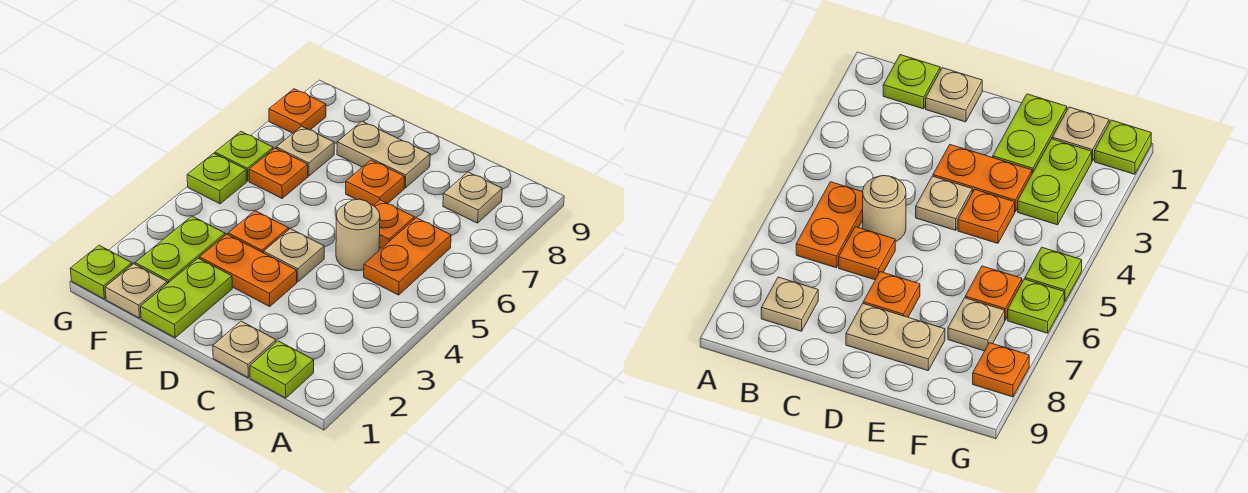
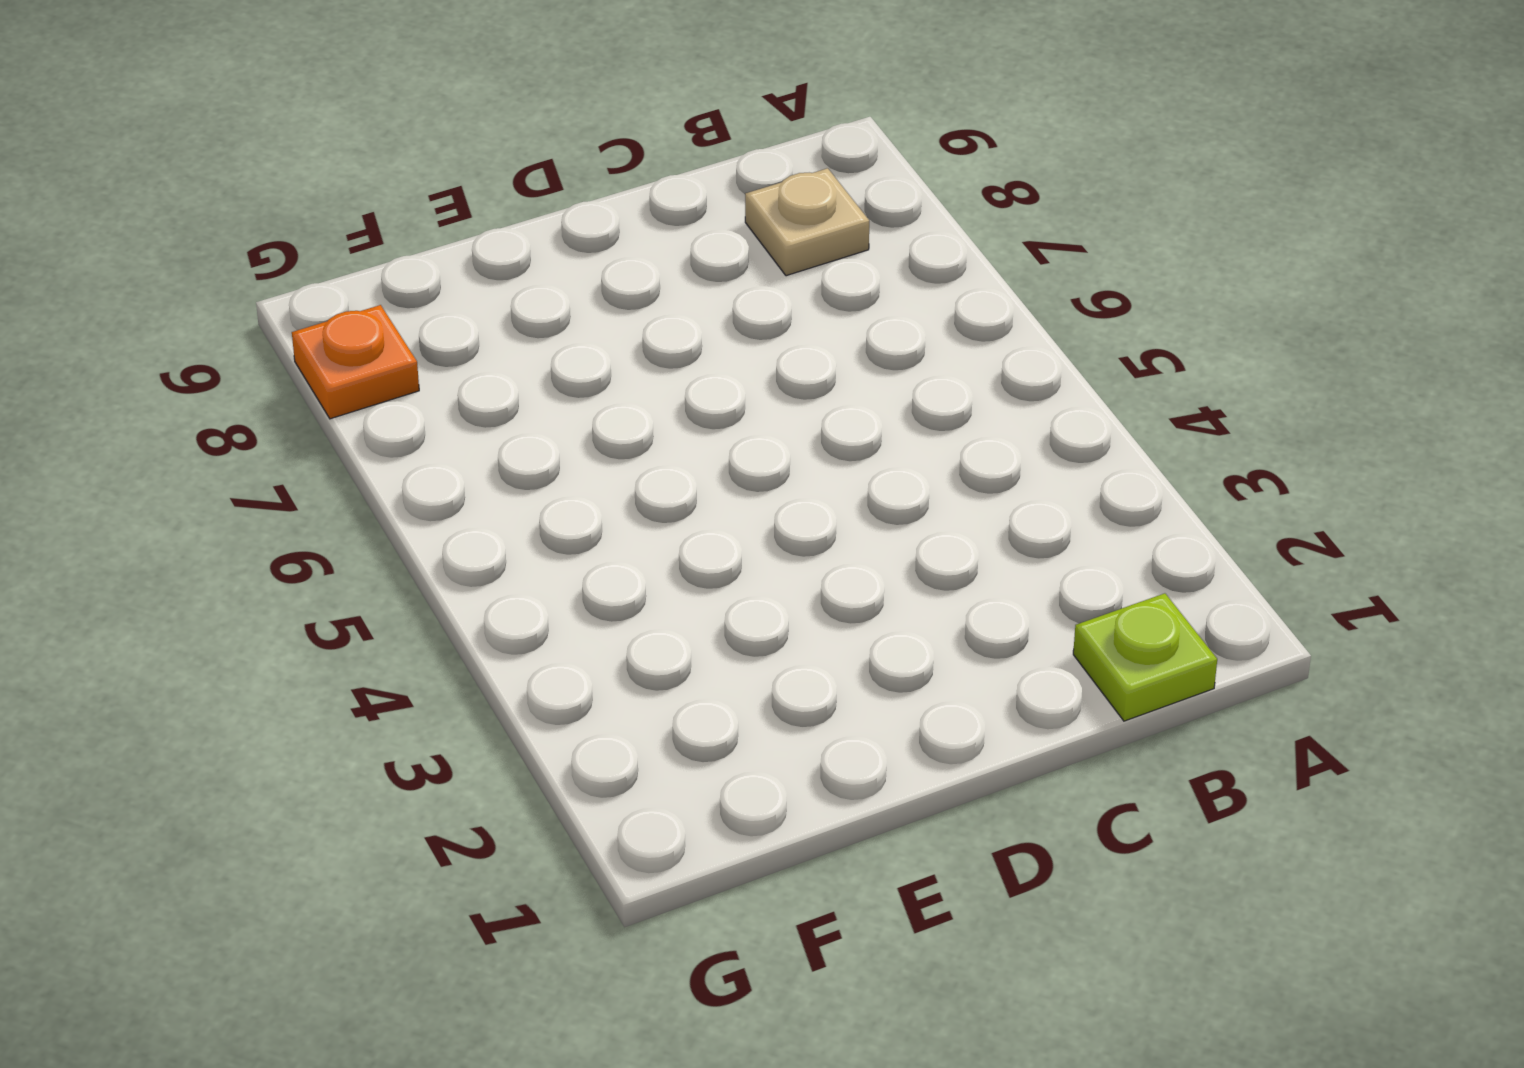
none -> orange plate B5:B6 level 1
none -> tan plate C1 level 1
none -> tan round brick C5 level 1

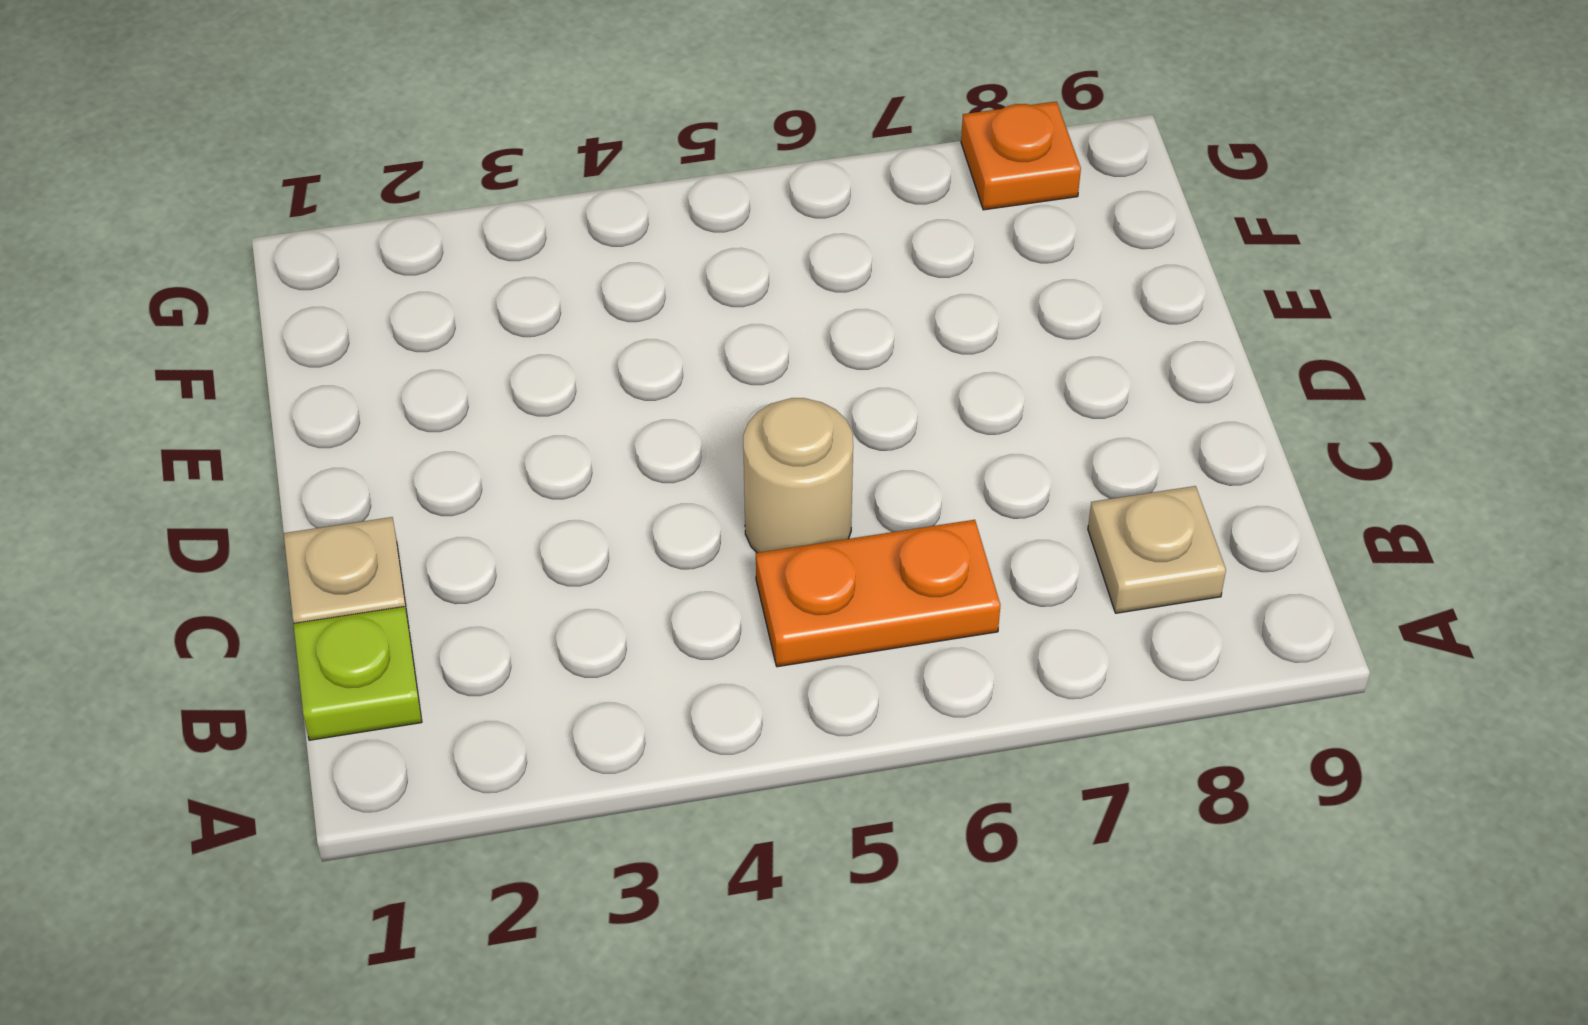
none -> orange plate C6 level 1
none -> orange plate D3:E3 level 1
none -> tan plate D4 level 1

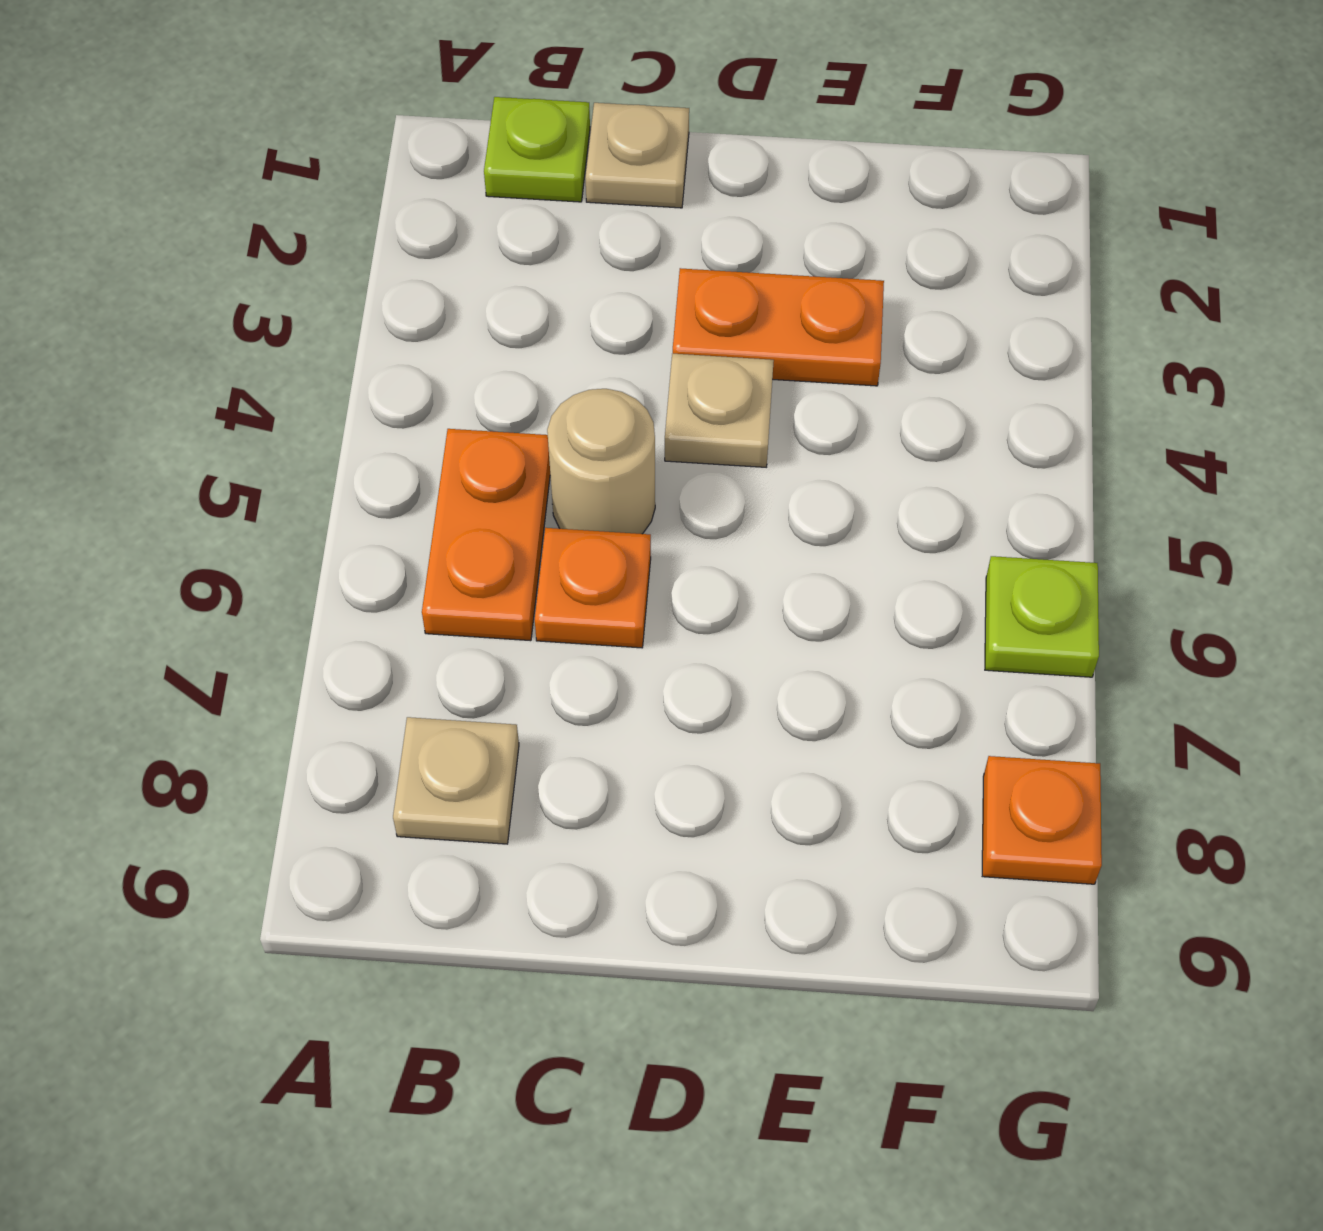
none -> orange plate D7 level 1
none -> tan plate D8:E8 level 1
none -> lime plate E1:E2 level 1

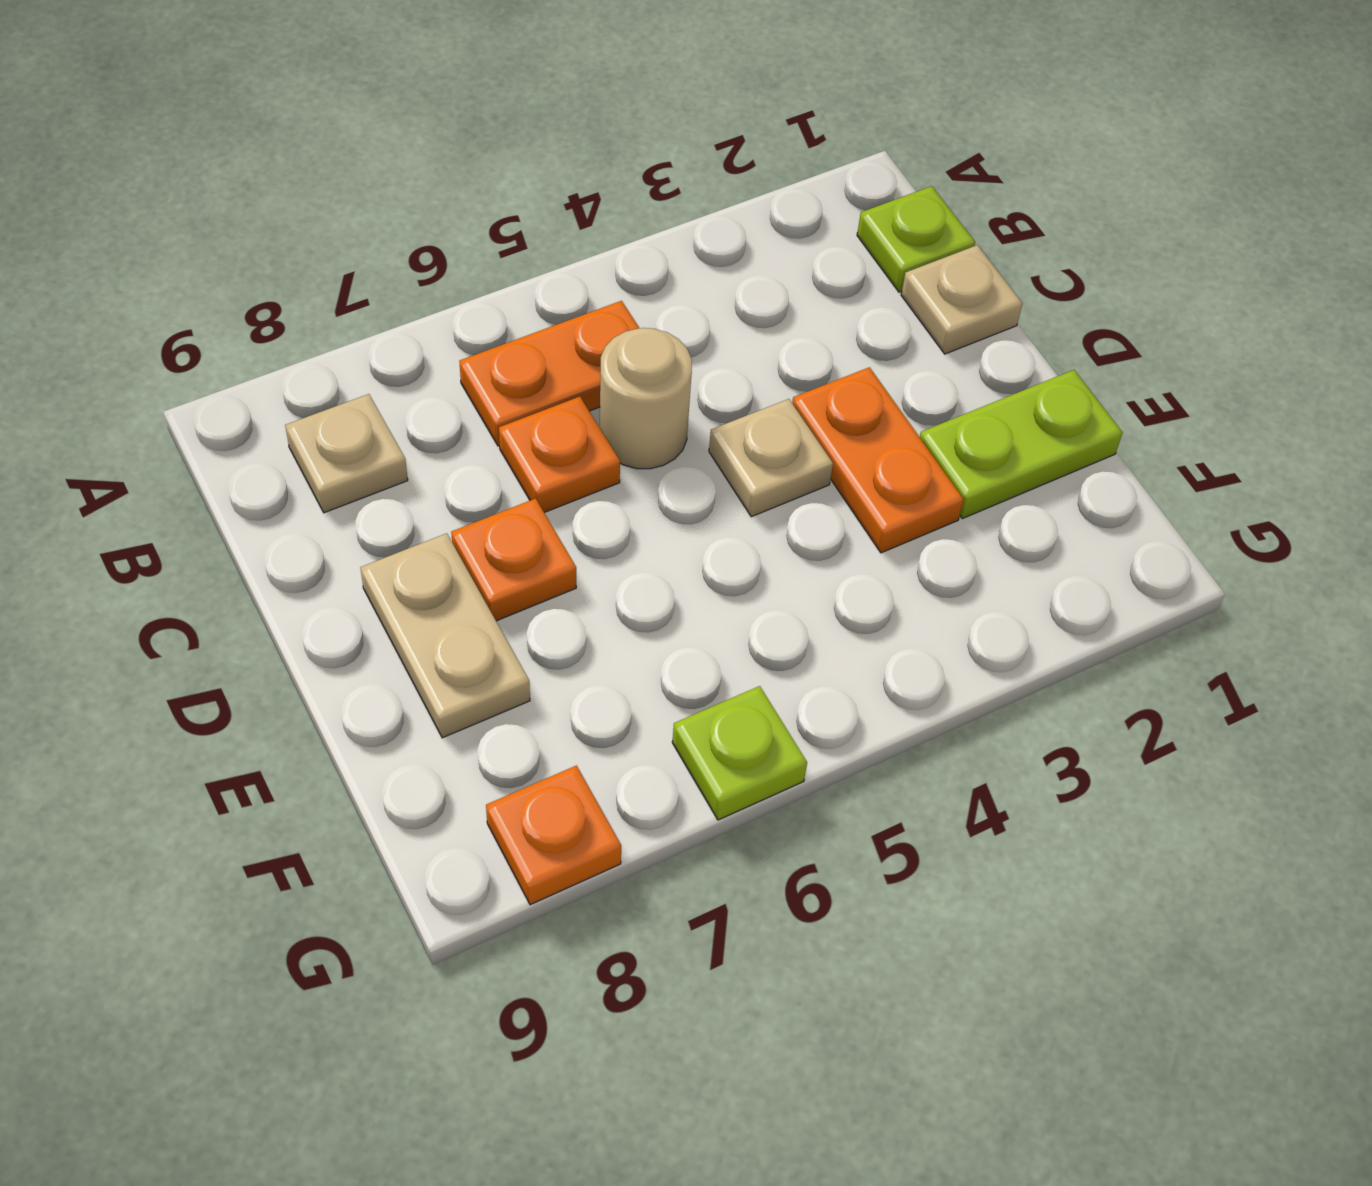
none -> orange plate E4 level 1
none -> tan plate F1 level 1
none -> lime plate F2:F3 level 1

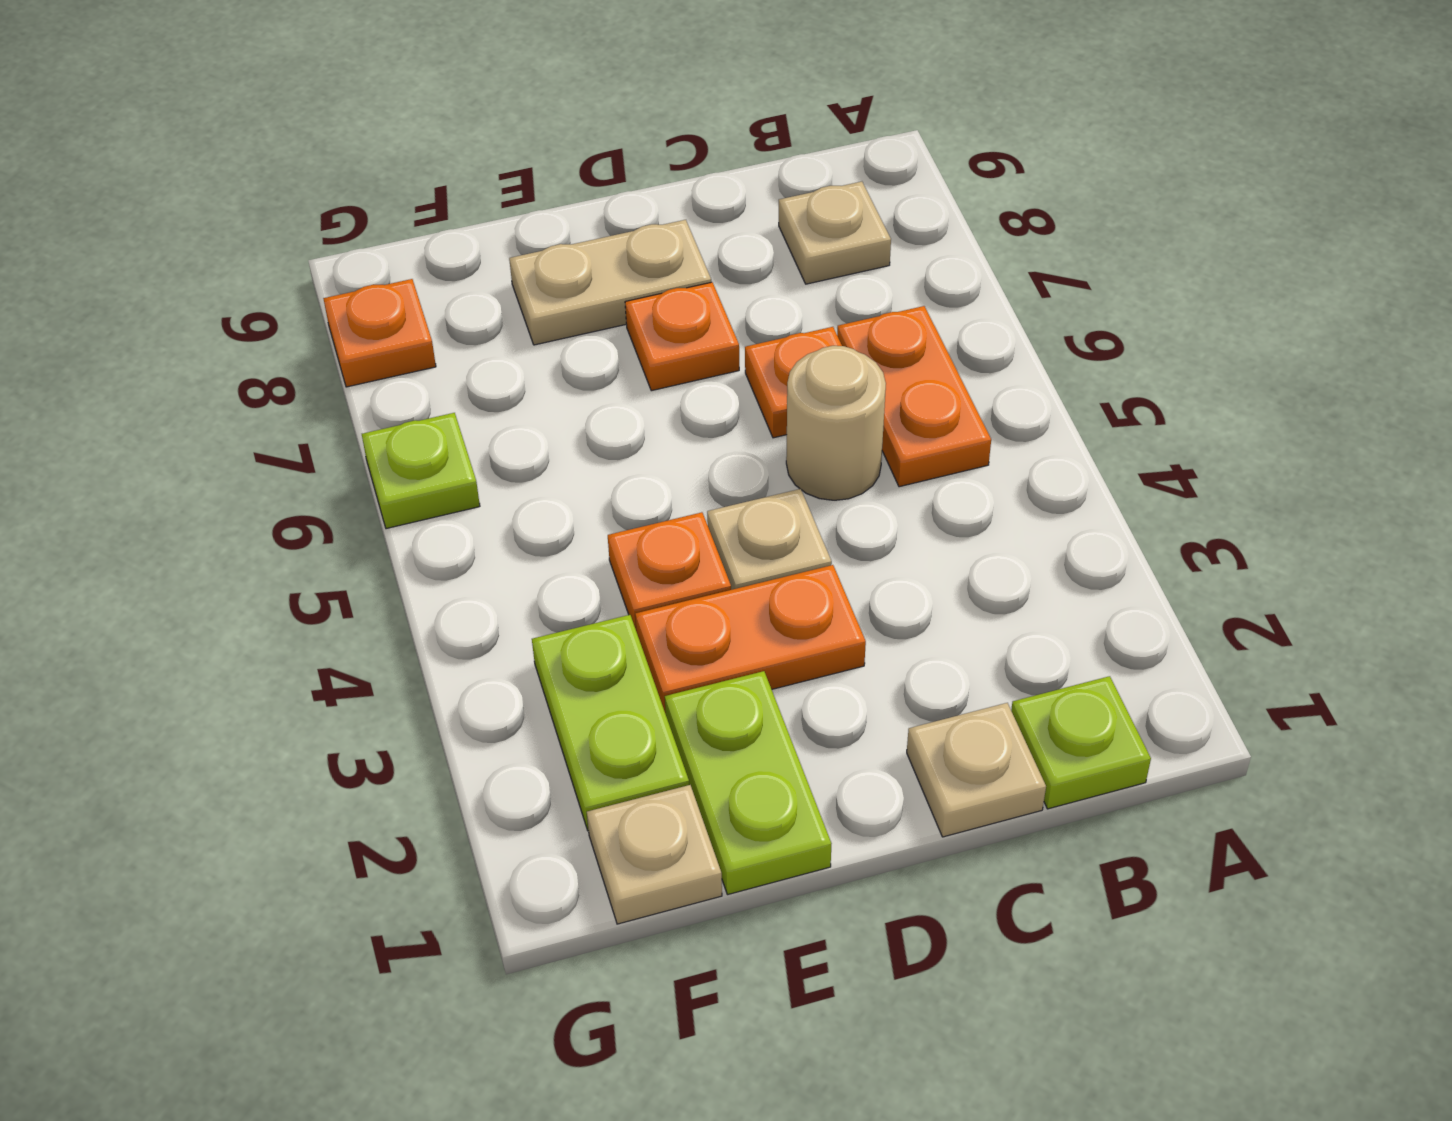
none -> orange plate F6 level 1
none -> tan plate F7 level 1
none -> lime plate G1 level 1

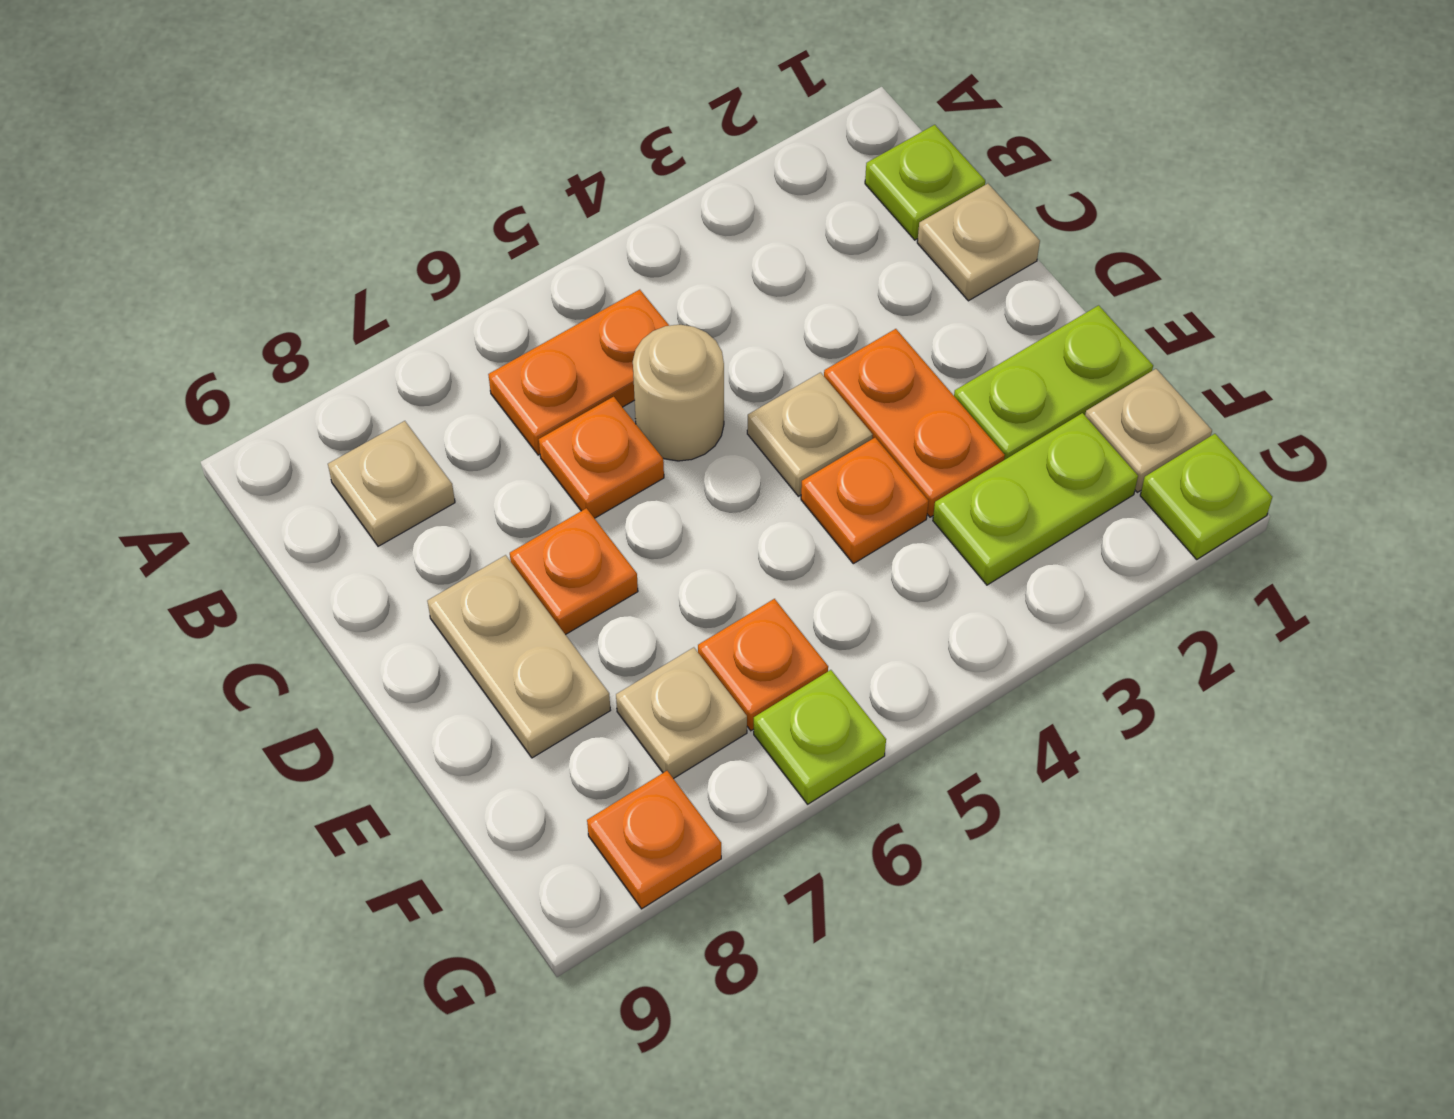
none -> lime plate G5 level 1

